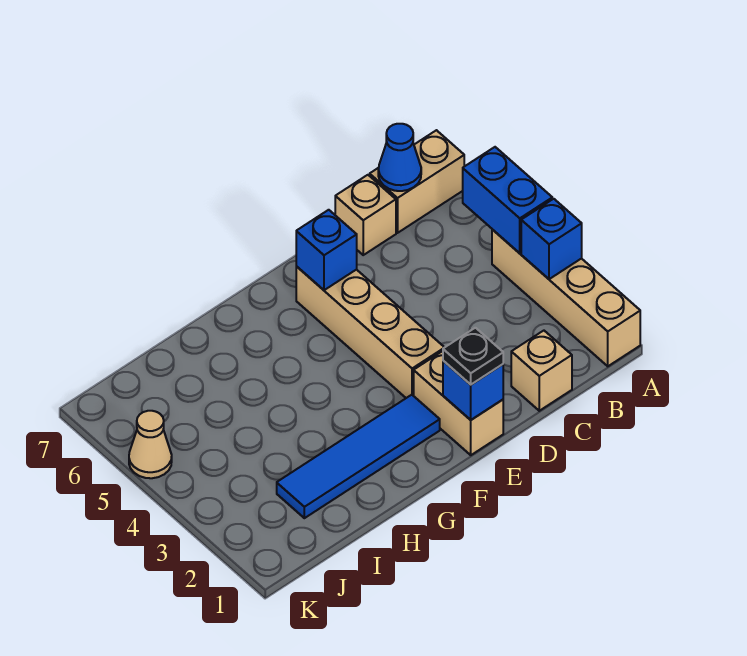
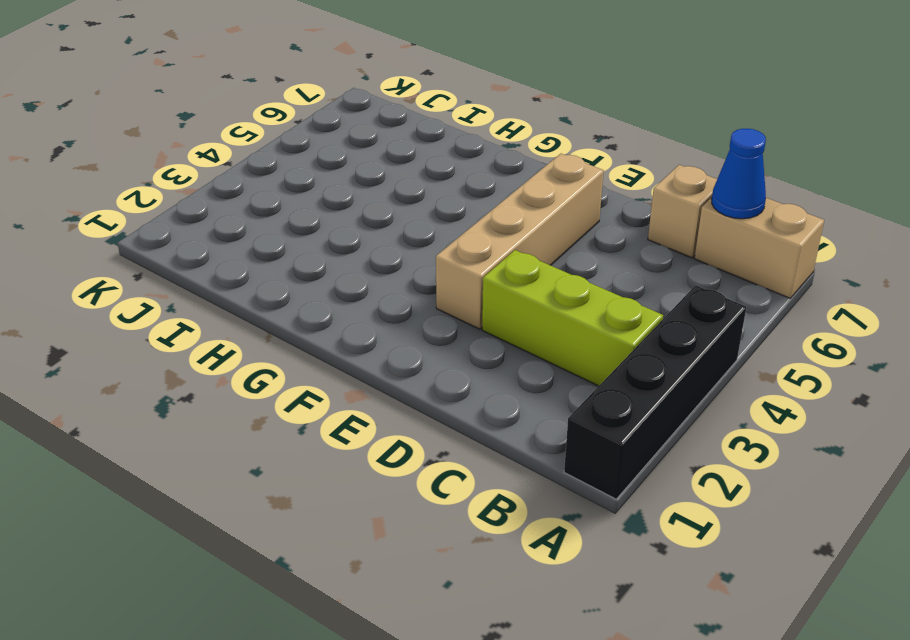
black brick A1:A4 level 1 -> tan brick A1:A4 level 1
lime brick B3:D3 level 1 -> none
none -> tan brick C1 level 1
none -> tan brick E1:E2 level 1
none -> blue tile F2:I2 level 1

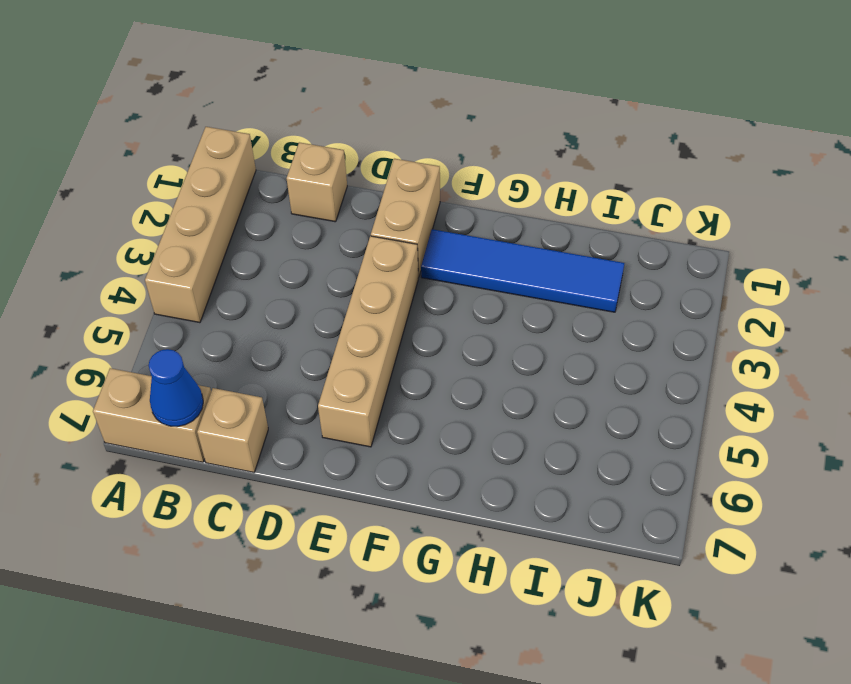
none -> tan cone K5 level 1
none -> blue brick A3 level 2
none -> blue brick A4:A5 level 2

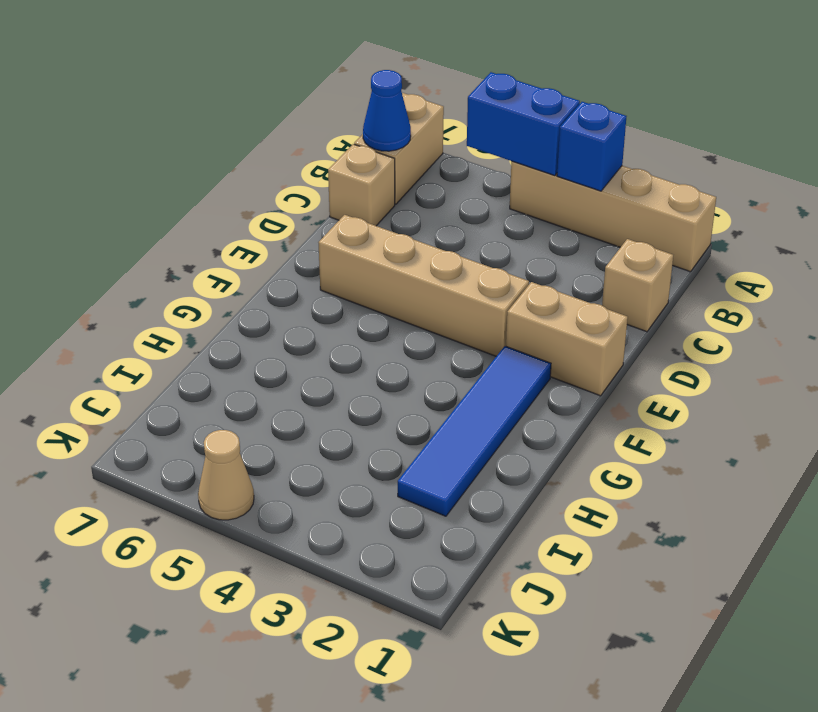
none -> blue brick E1 level 2
none -> blue brick E6 level 2
none -> black plate E1 level 3

